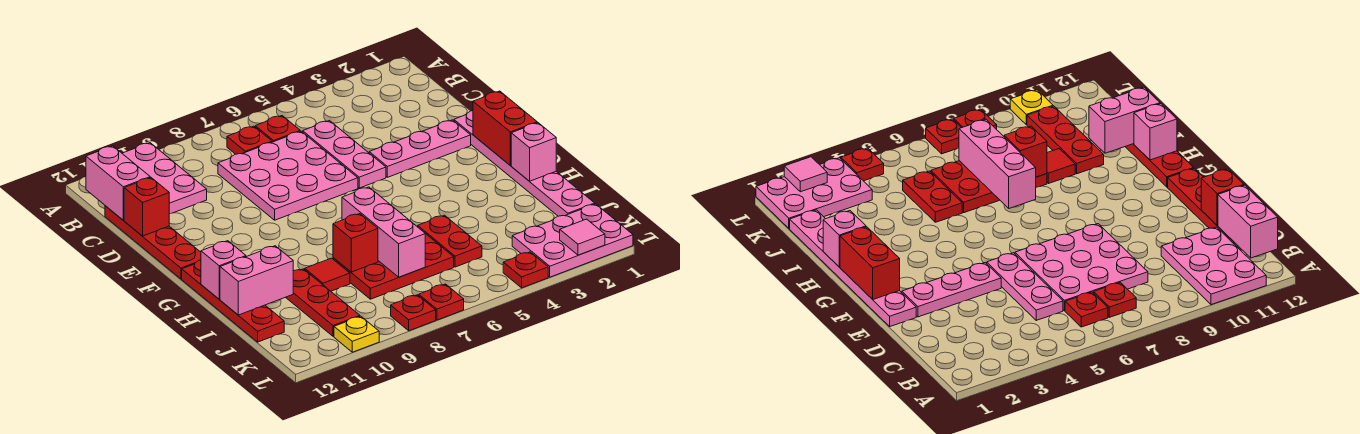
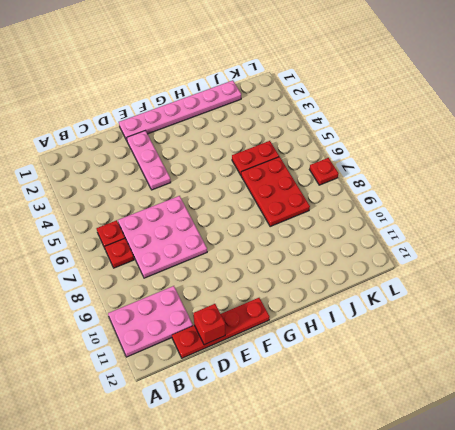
none -> pink plate C5:E5 level 1
none -> red plate G12:J12 level 1
none -> red tile I9 level 1

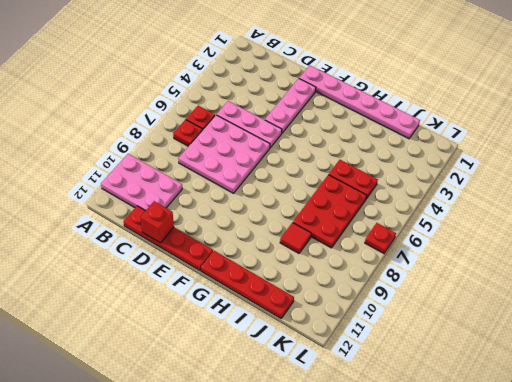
none -> red plate I10:K10 level 1
none -> pink plate K1:L3 level 1
none -> red plate L4 level 1

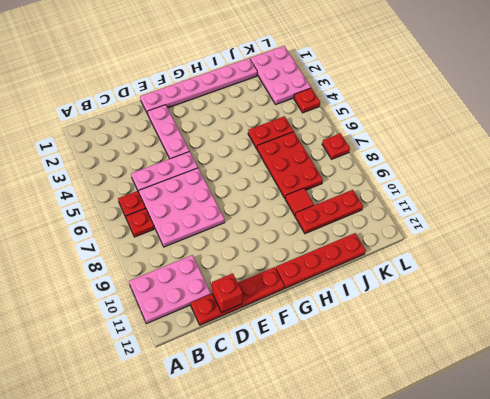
none -> red plate L8 level 1
none -> yellow plate L10 level 1
none -> pink brick B12:C12 level 2

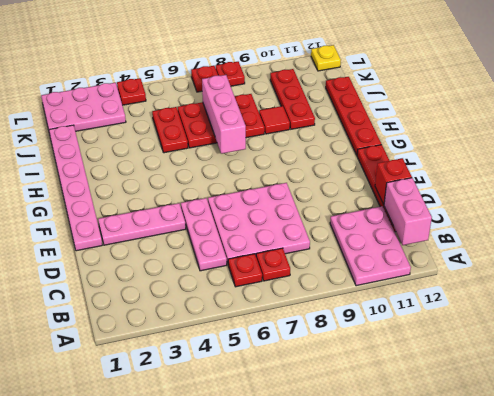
yellow plate L12 level 1 -> yellow plate L10 level 1
none -> red brick F1:G1 level 2
none -> pink brick H1 level 2
none -> pink brick H12 level 2

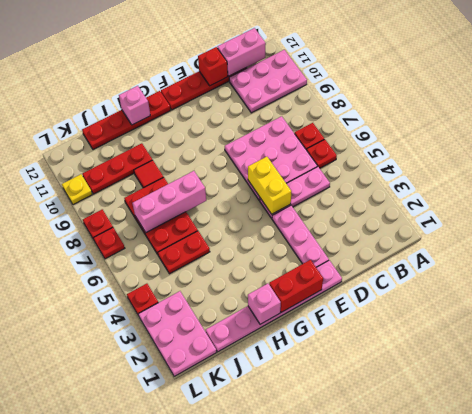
yellow brick E5:E6 level 2 -> none
none -> red brick I8 level 2
none -> pink brick I11:I12 level 2
none -> pink tile L2 level 2

